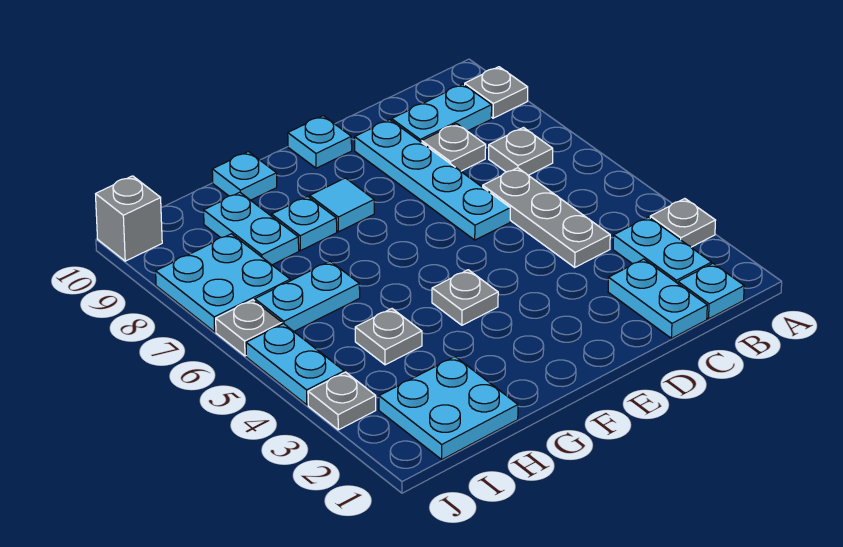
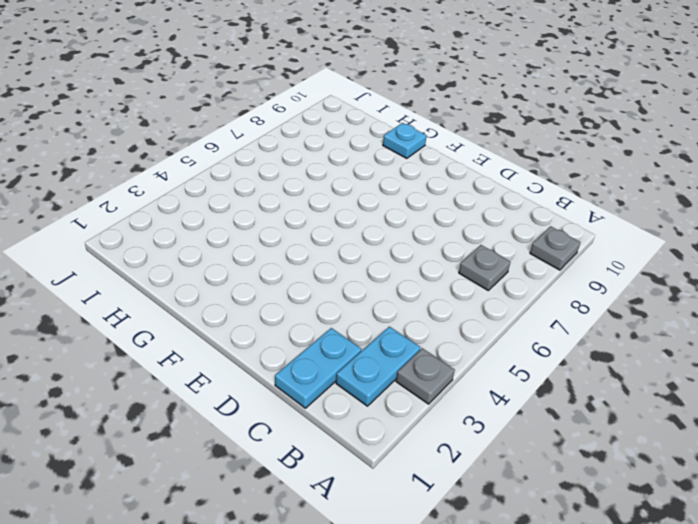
none -> cyan plate B1 level 1
none -> cyan plate B9:C9 level 1
none -> grey plate C4:C6 level 1

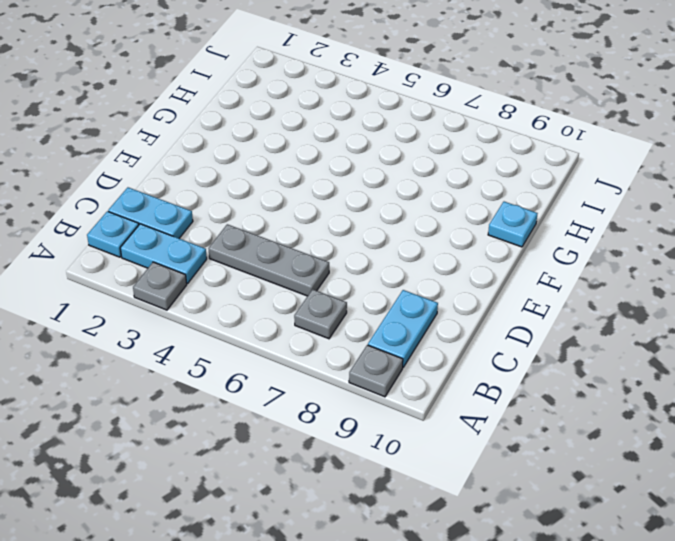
none -> grey plate C8 level 1
none -> cyan plate D6:D9 level 1
none -> cyan plate E10 level 1

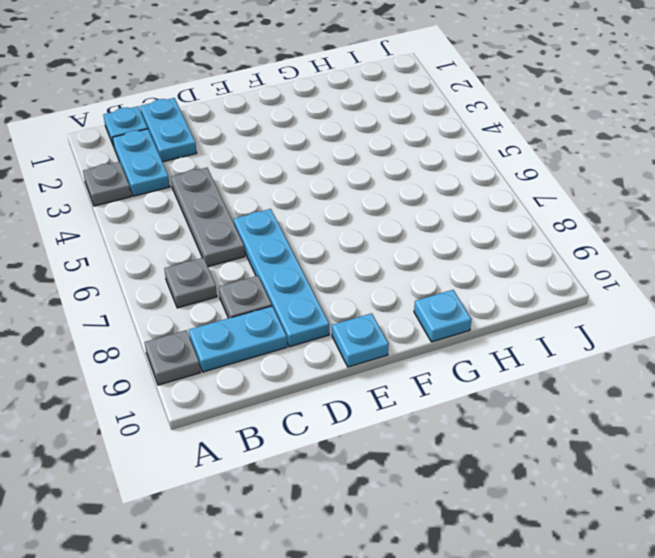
none -> grey plate F4 level 1
none -> cyan tile F8 level 1
none -> cyan plate G8 level 1

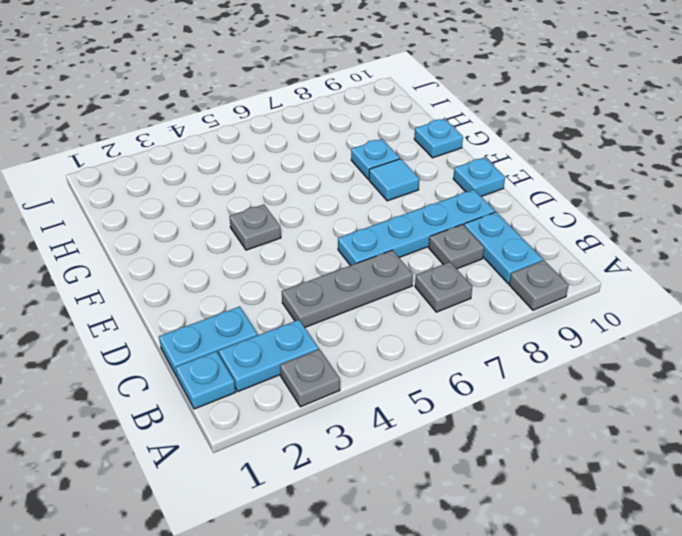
none -> cyan plate H1:I2 level 1
none -> grey plate H4 level 1
none -> cyan plate H6:I6 level 1

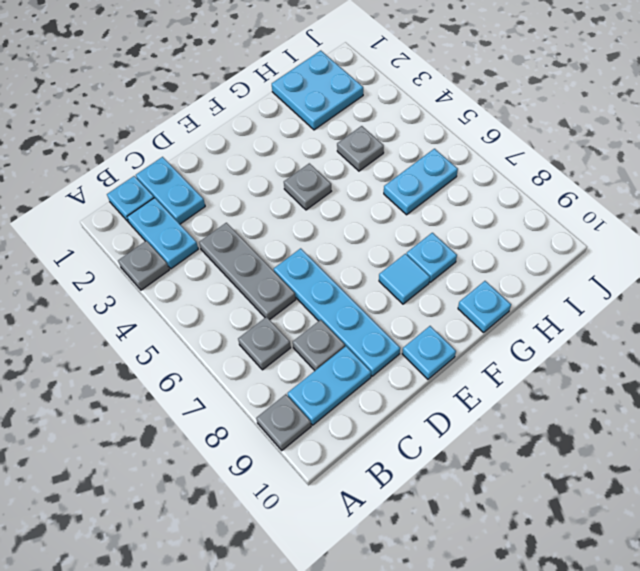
none -> cyan plate H8:H9 level 1
none -> cyan plate I7:J8 level 1
none -> grey plate J3 level 1

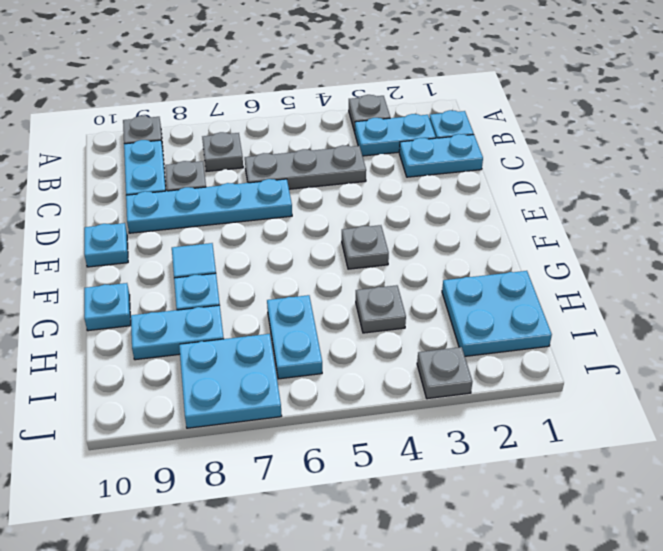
none -> cyan plate J4:J5 level 1
none -> grey plate J6 level 1
none -> grey brick J10 level 1

